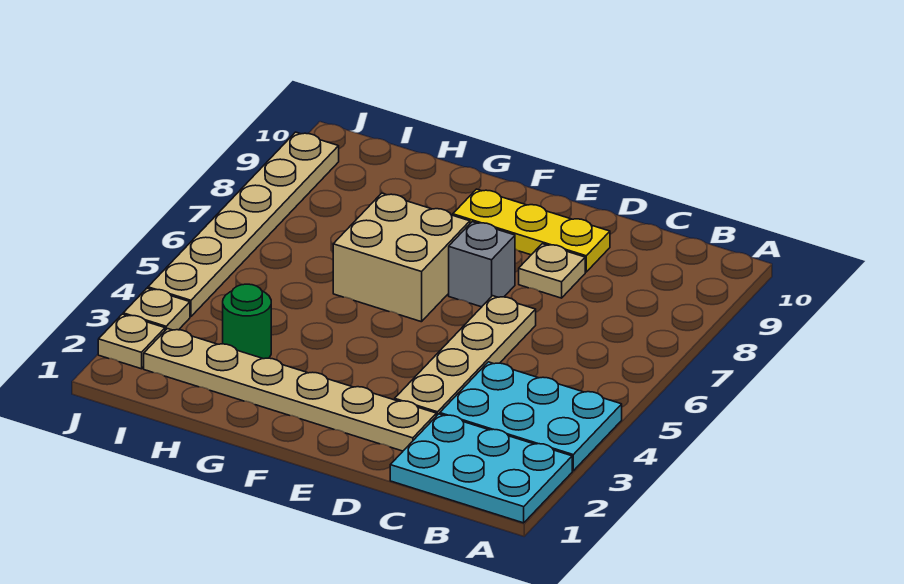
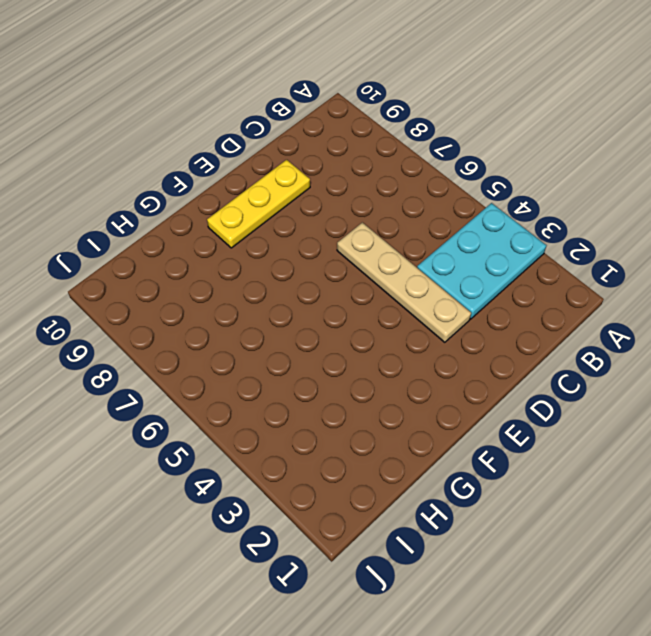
none -> cyan plate A1:C2 level 1
none -> tan plate D2:I2 level 1
none -> tan plate D8 level 1

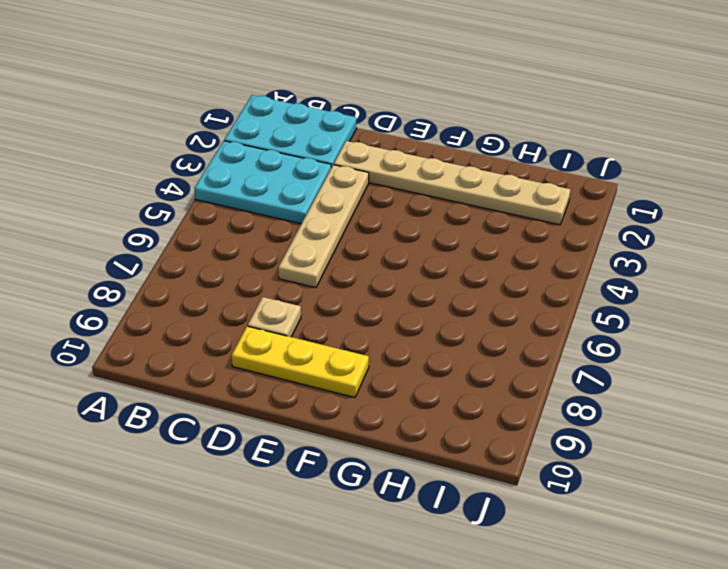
none -> grey brick E7 level 1
none -> tan brick F6:G7 level 1
none -> green round brick H3 level 1

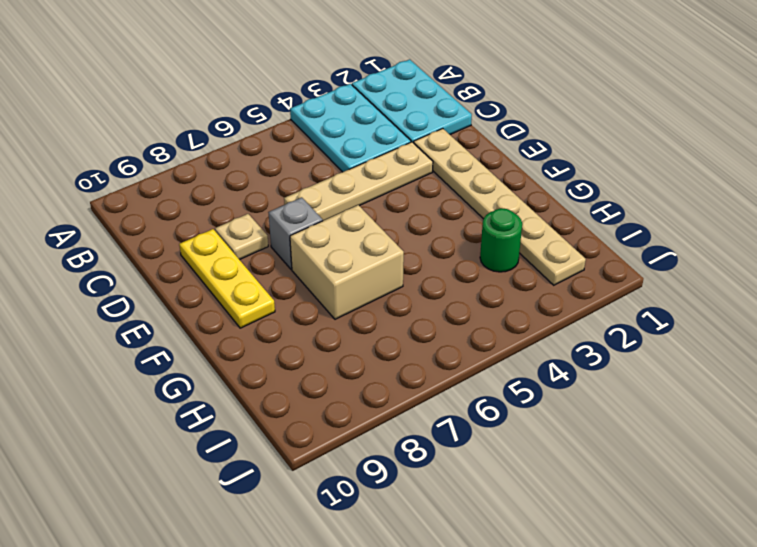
none -> tan plate J2 level 1
none -> tan plate J3 level 1
none -> tan plate J4:J9 level 1

